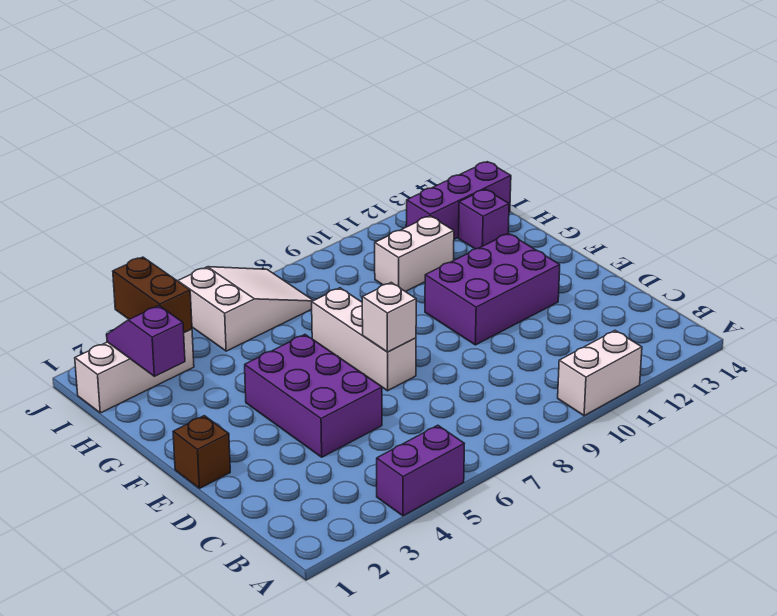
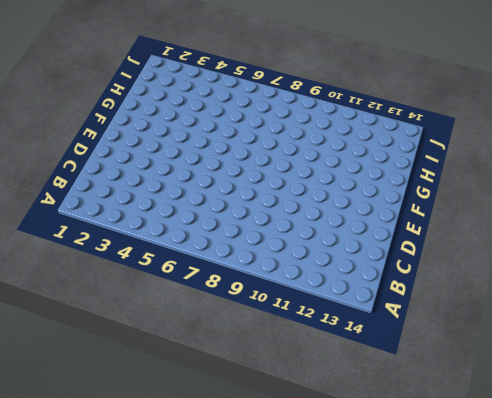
none -> purple brick A4:A5 level 1
none -> white brick A10:A11 level 1
none -> purple brick D4:F5 level 1

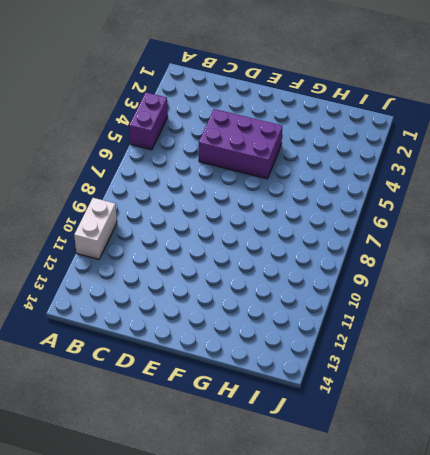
none -> brown brick E1 level 1
none -> white brick E7:G7 level 1
none -> purple brick E10:F12 level 1

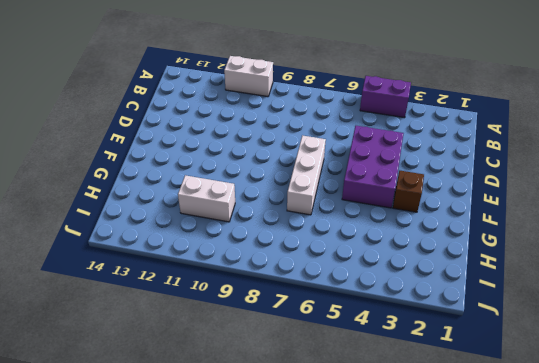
brown brick F3 level 1 -> brown brick E1 level 1
none -> purple brick E10:F12 level 1
none -> purple brick H13 level 1
none -> white brick I1:I3 level 1

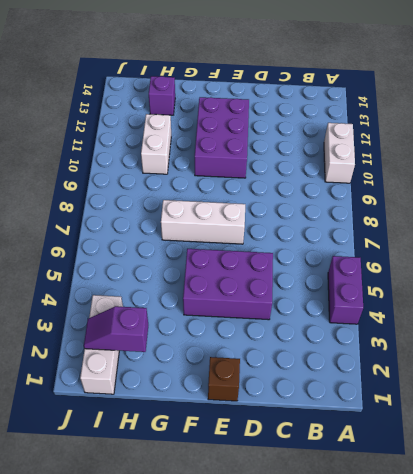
none -> white slope I5:J7 level 1 top 5
none -> purple brick I12:I14 level 1
none -> white brick E7 level 2

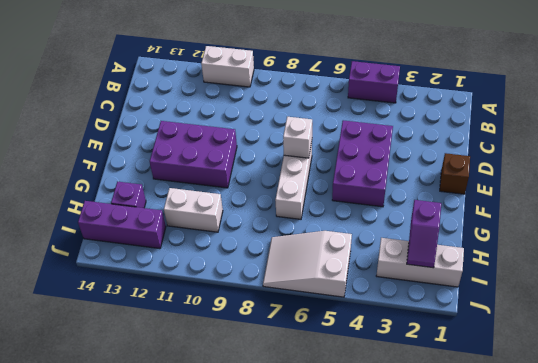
none -> brown brick I3:J3 level 2

